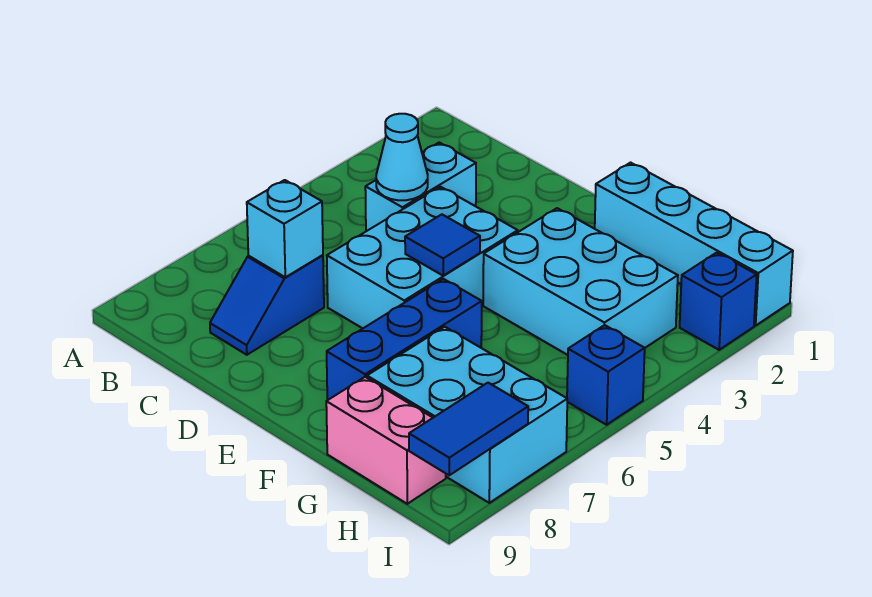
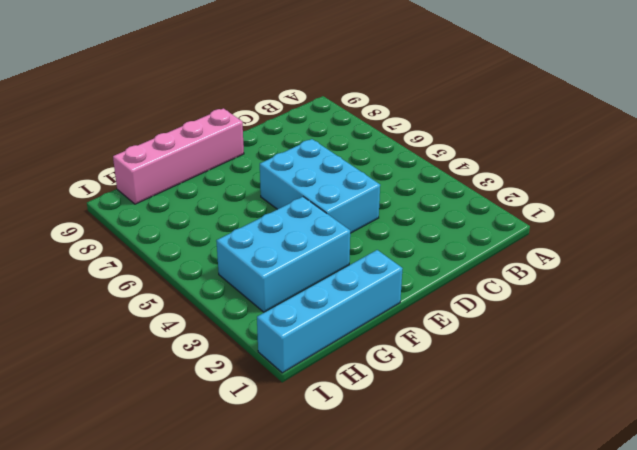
pink brick E9:H9 level 1 -> pink brick G9:H9 level 1
none -> cyan brick C3:C4 level 1
none -> blue slope C7:C8 level 1 top 7
none -> blue brick F6:F8 level 1

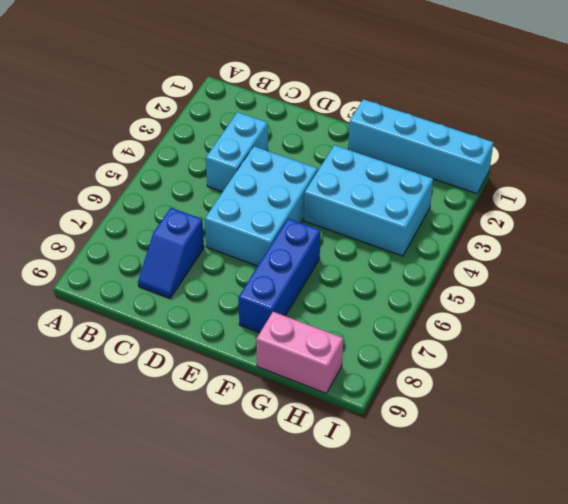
none -> cyan brick G7:I8 level 1
none -> blue brick I2 level 1
none -> blue brick I5 level 1

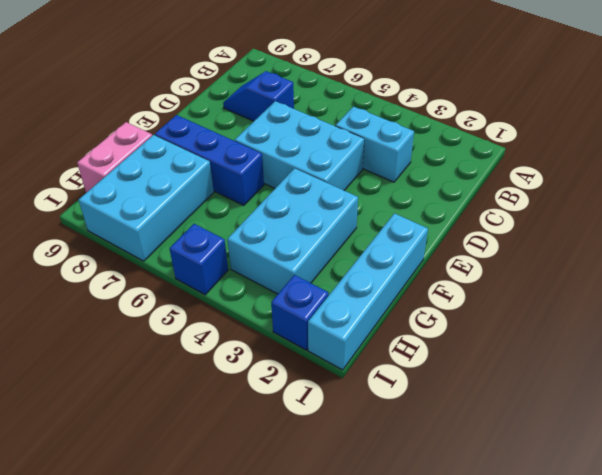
none -> cyan cone C4 level 2
none -> cyan brick C7 level 2
none -> blue tile E5 level 2

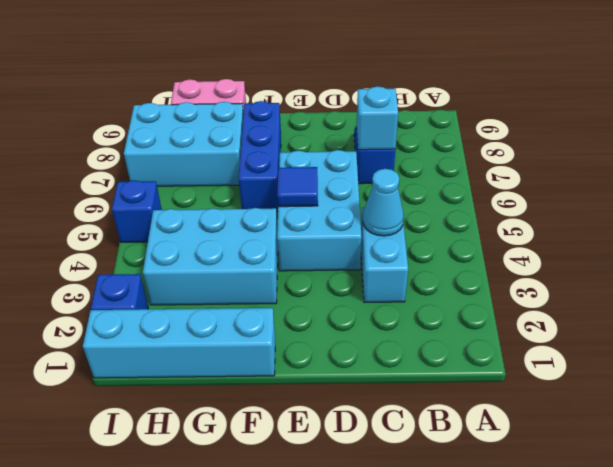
none -> blue tile I8:I9 level 2

